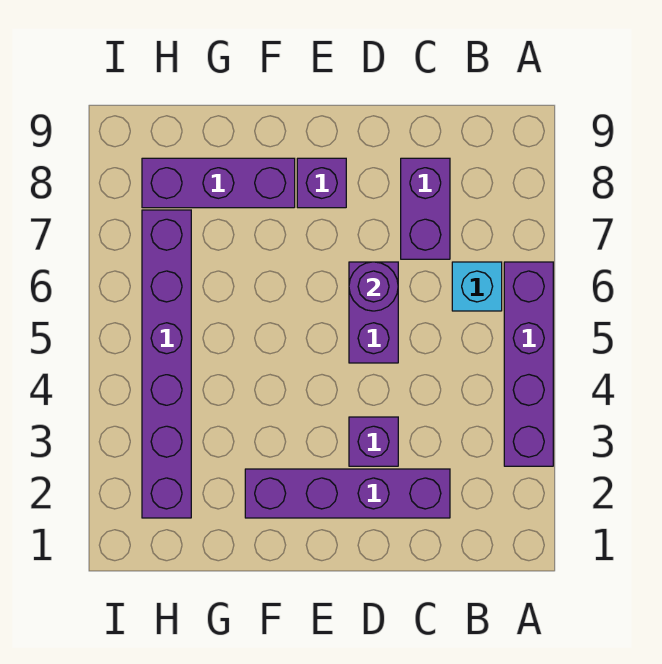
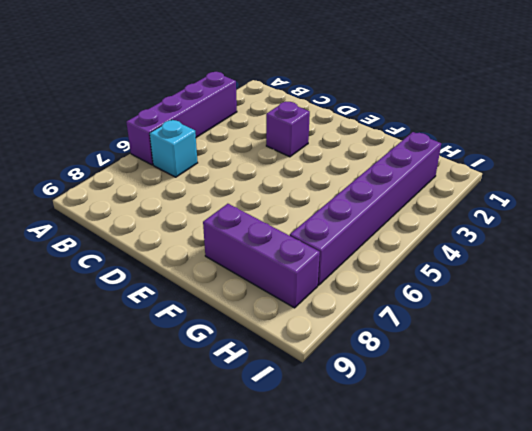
none -> purple brick C2:F2 level 1
none -> purple brick C7:C8 level 1

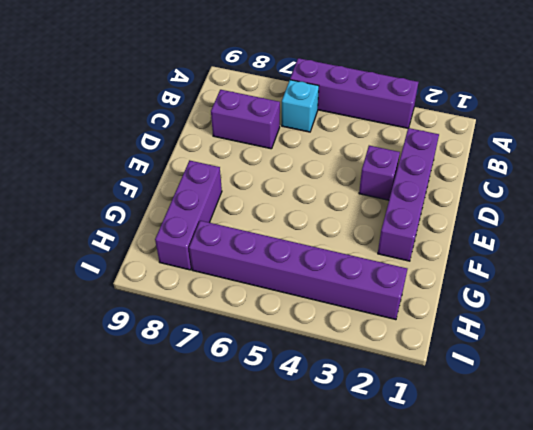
none -> purple brick D5:D6 level 1
none -> purple brick E8 level 1

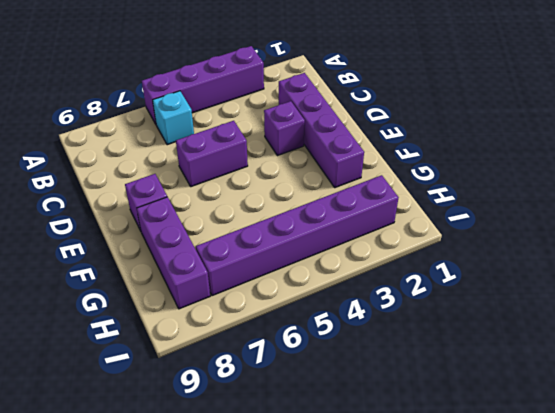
none -> purple brick C7:C8 level 1
none -> purple round brick D6 level 2

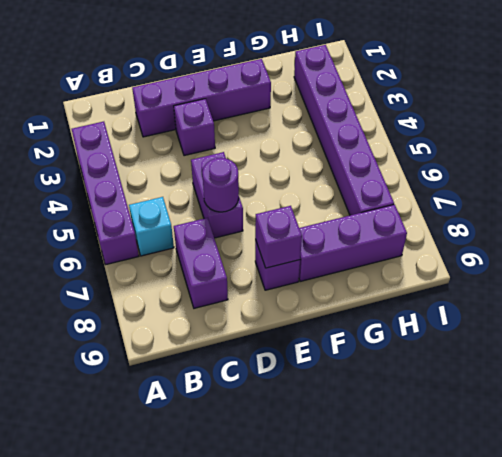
purple brick E8 level 2 -> none

